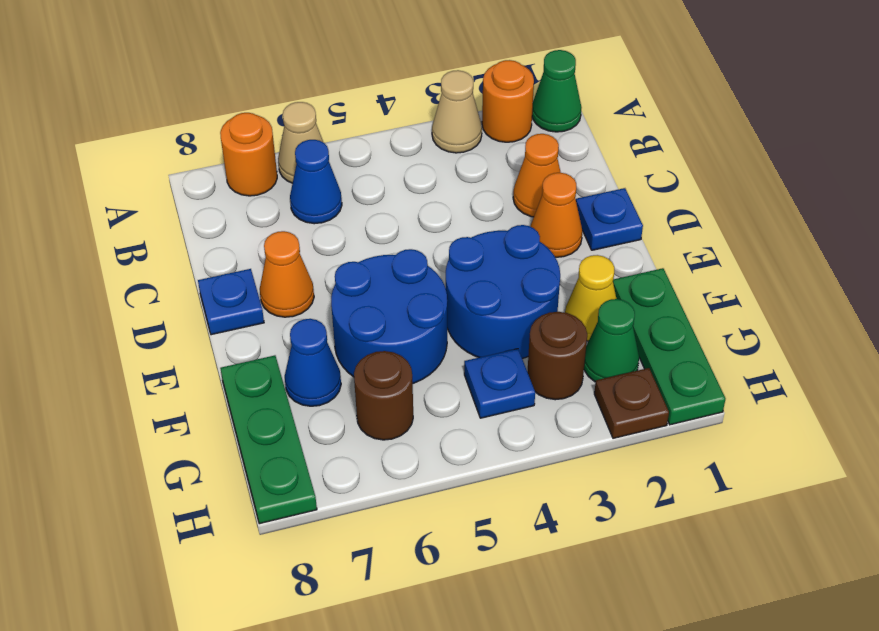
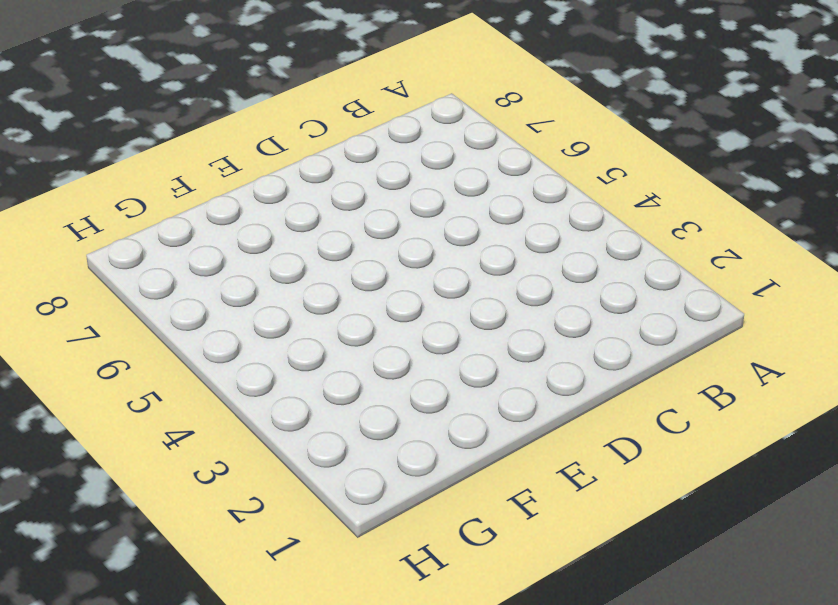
none -> green cone A1 level 1
none -> orange round brick A2 level 1
none -> tan cone A3 level 1

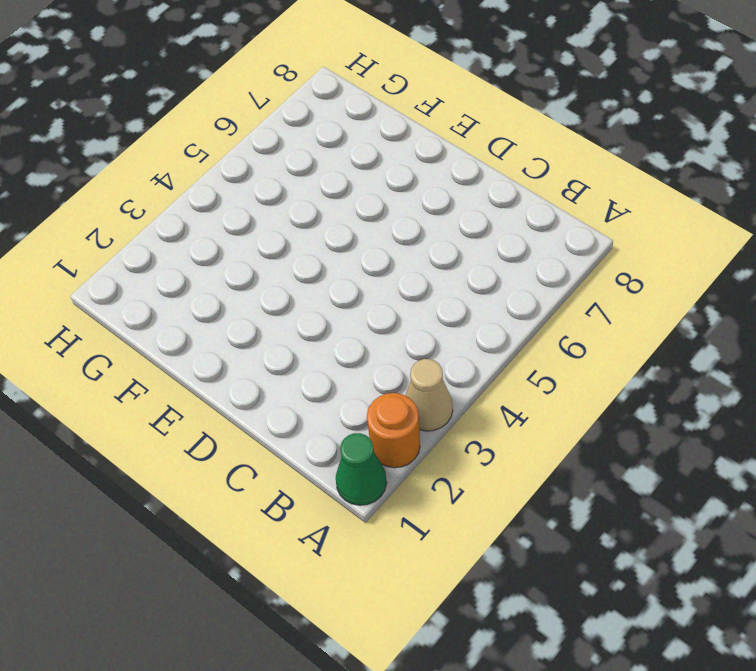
none -> tan cone A6 level 1
none -> orange round brick A7 level 1
none -> blue cone B6 level 1

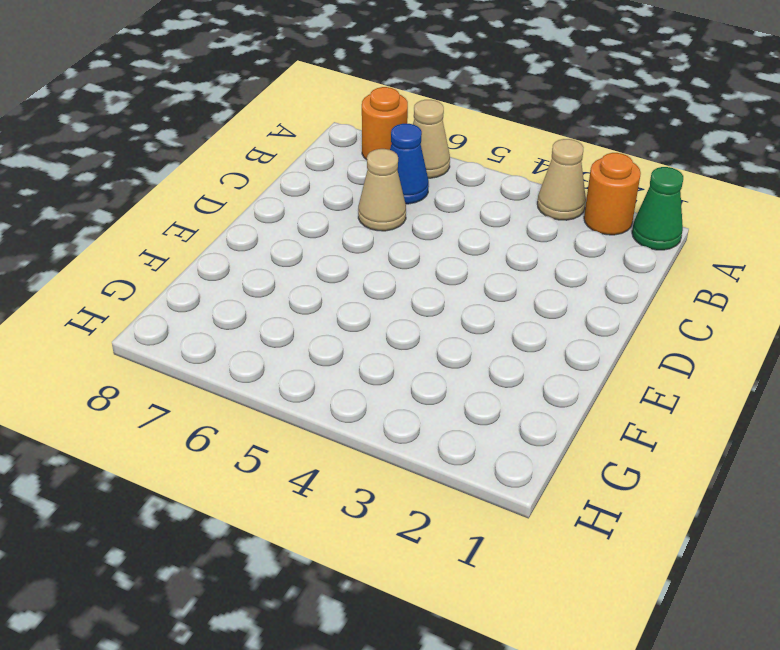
tan cone C6 level 1 -> none
none -> orange cone C2 level 1
none -> blue plate D1 level 1
none -> orange cone D2 level 1

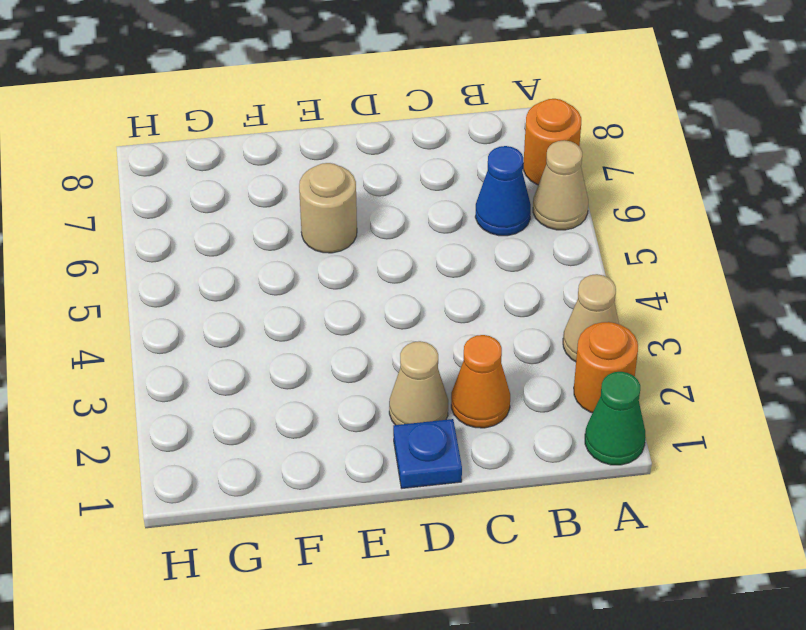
tan cone D2 level 1 -> orange cone D2 level 1
tan round brick E6 level 1 -> blue round brick E5:F6 level 1
none -> orange cone D7 level 1
none -> blue plate D8 level 1
none -> blue round brick E3:F4 level 1

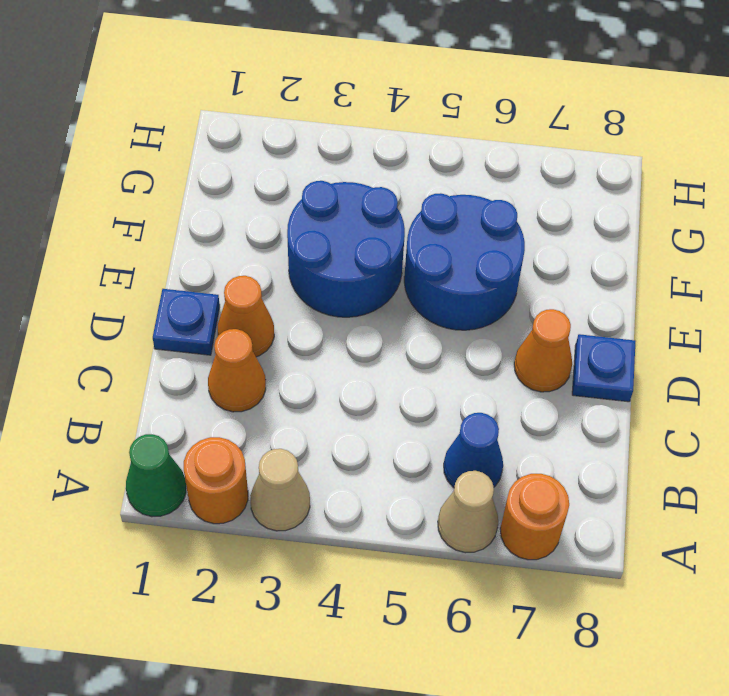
none -> green plate F1:H1 level 1
none -> yellow cone F2 level 1
none -> blue cone F7 level 1

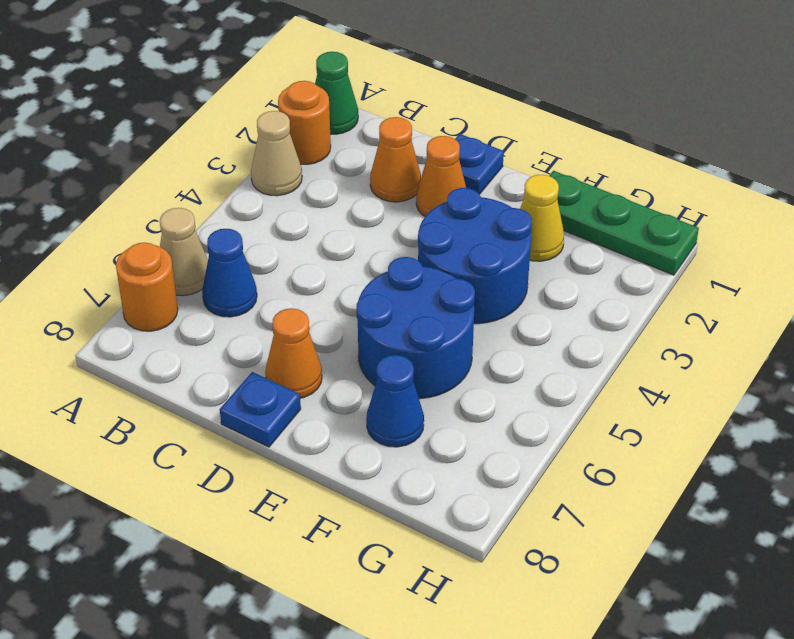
none -> green plate F8:H8 level 1
none -> green cone G2 level 1
none -> brown round brick G3 level 1

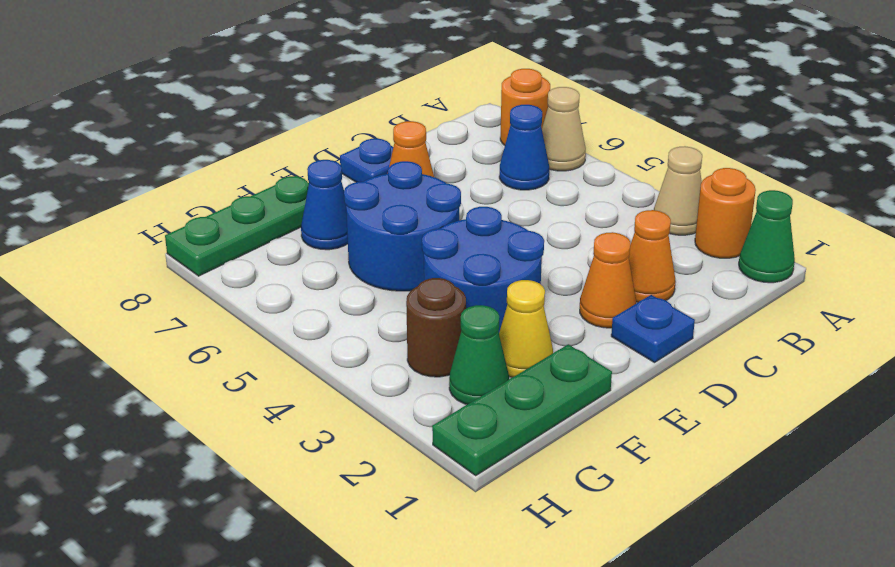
none -> blue plate G4 level 1
none -> brown round brick G6 level 1
none -> brown plate H2 level 1

